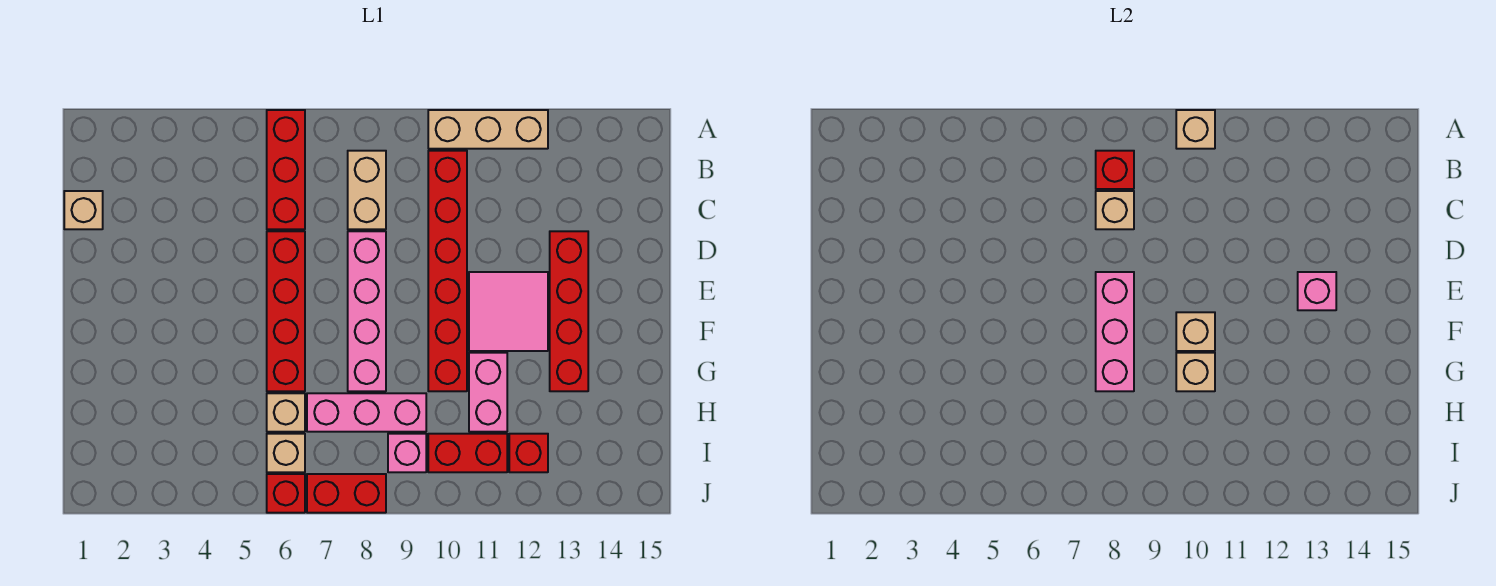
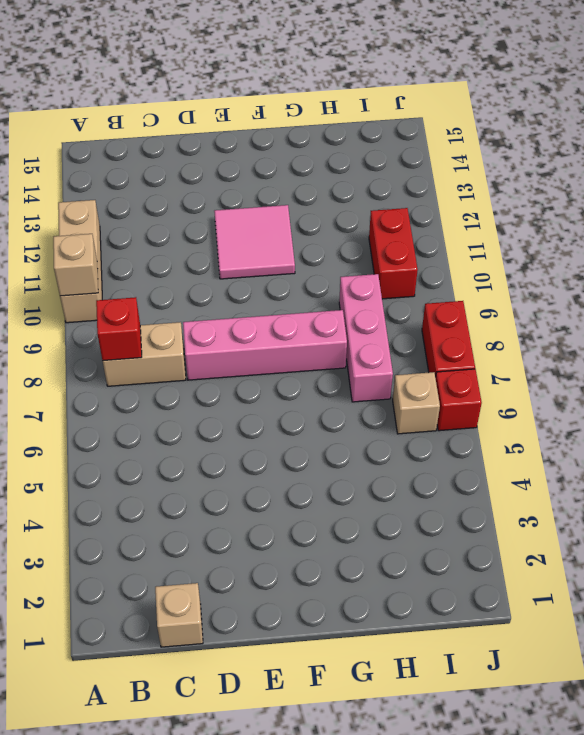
none -> red brick A6:C6 level 1
none -> red brick B10:G10 level 1
none -> red brick D6:G6 level 1

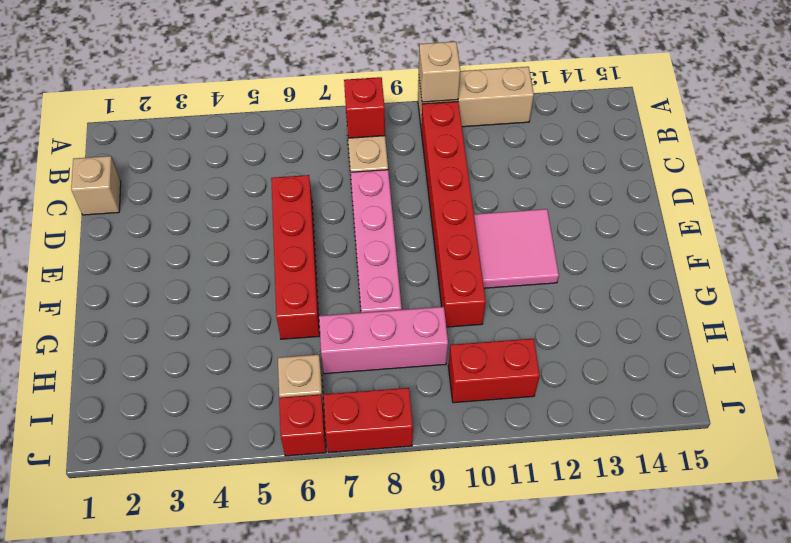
none -> red brick A6:C6 level 1
none -> red brick D13:G13 level 1
none -> pink brick G11:H11 level 1

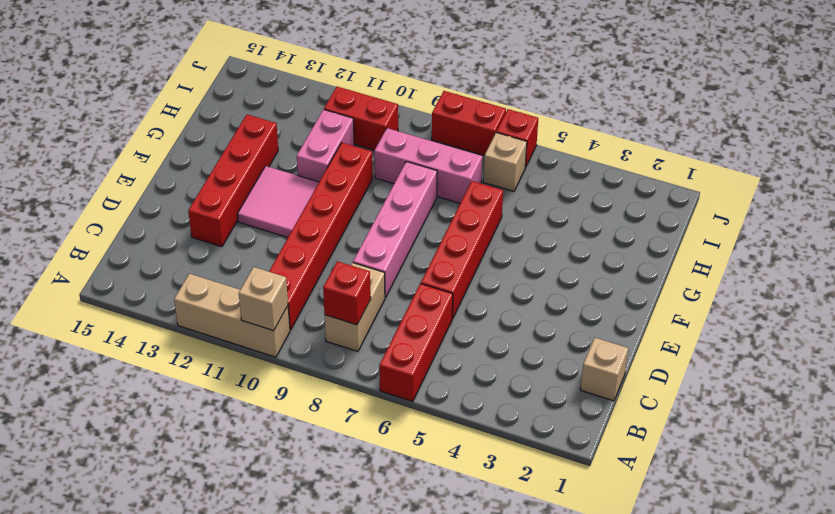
none -> tan brick H6 level 1
none -> pink brick I9 level 1
none -> red brick I12 level 1

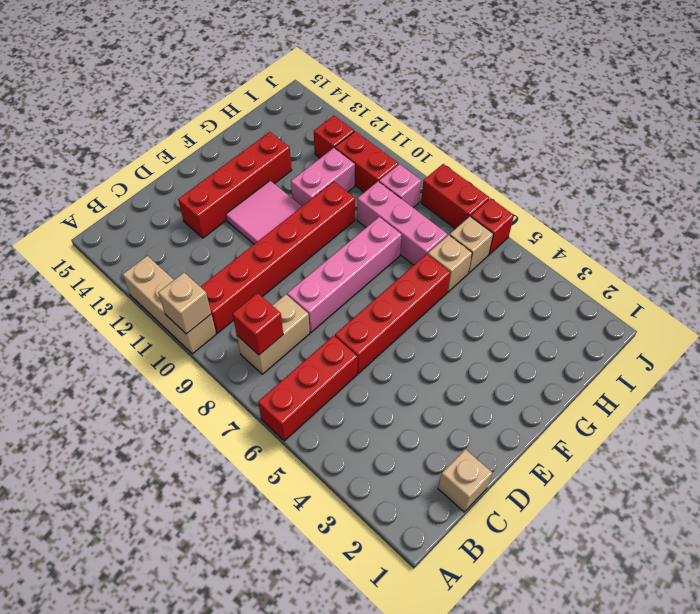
none -> tan brick C8 level 2
none -> pink brick E8:G8 level 2
none -> pink brick E13 level 2

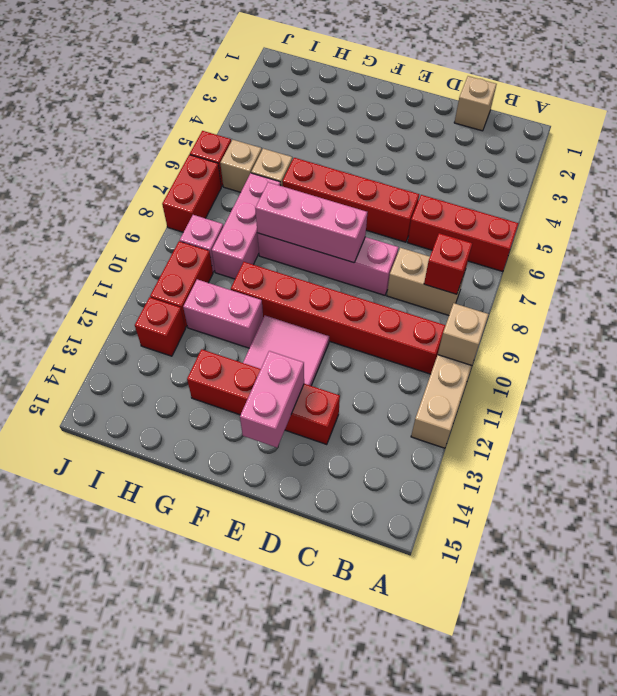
pink brick E13:E14 level 2 -> pink brick E13 level 2
none -> tan brick C8 level 2
none -> tan brick F10 level 2
none -> tan brick G10 level 2

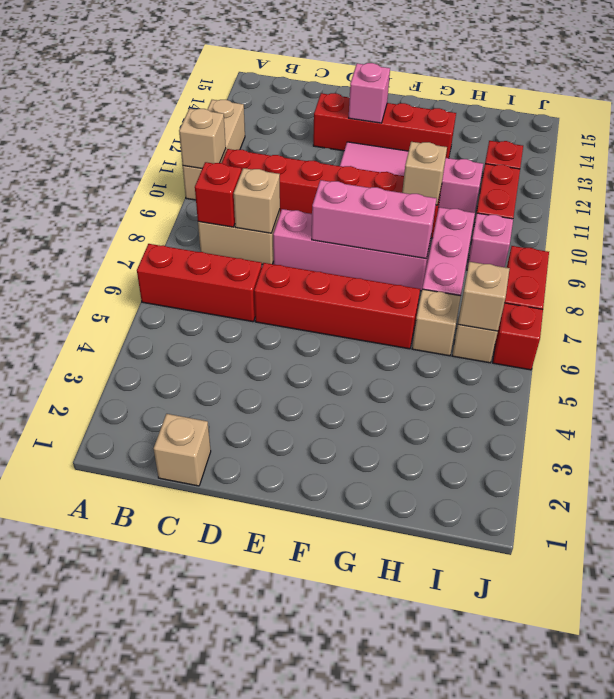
tan brick I6 level 2 -> tan brick F10 level 2

